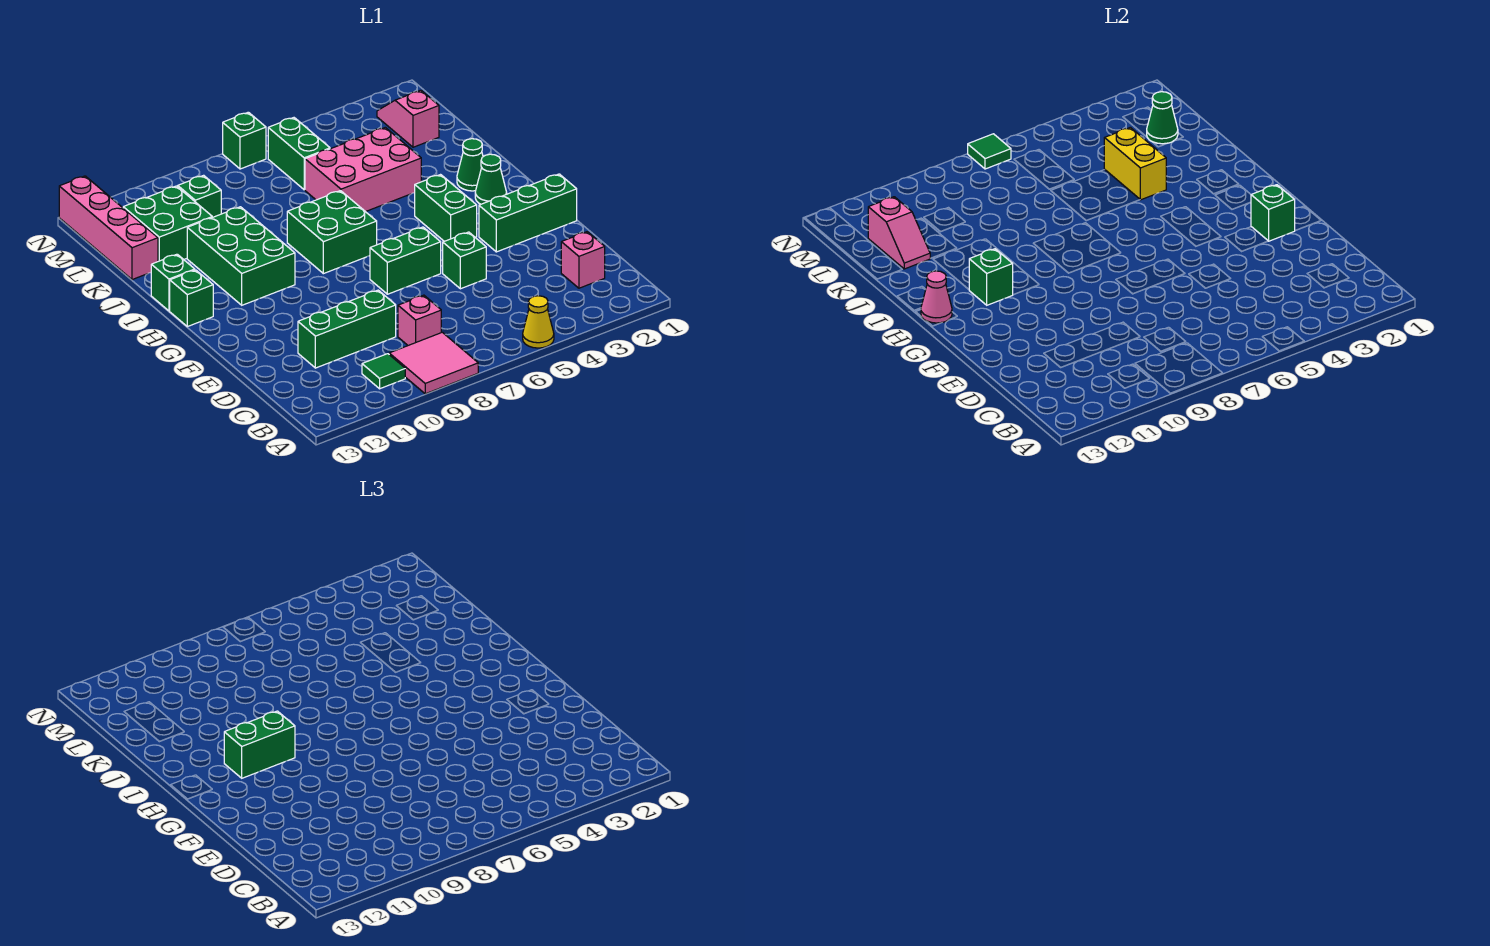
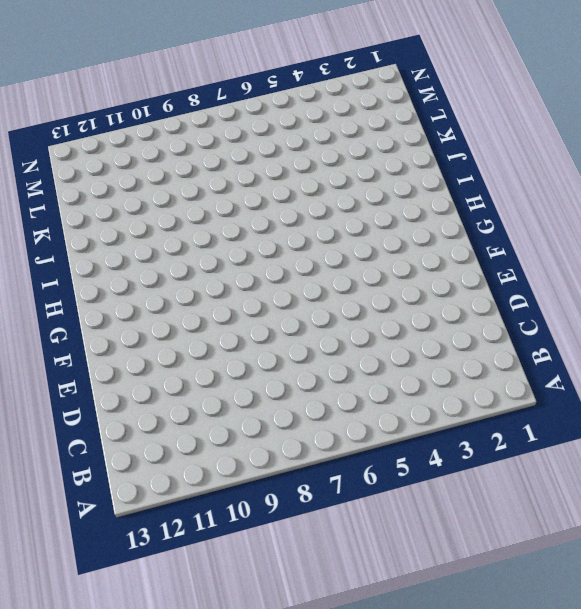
none -> yellow cone A5 level 1
none -> pink tile A8:B9 level 1
none -> green tile B10 level 1
none -> pink brick C2 level 1

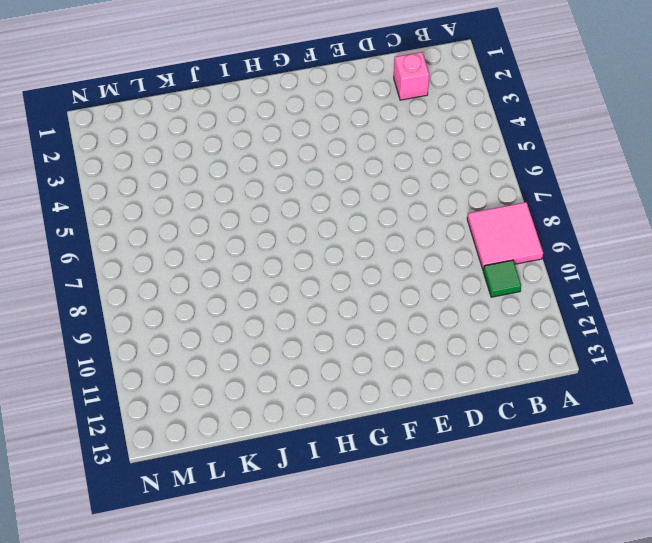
none -> yellow cone A5 level 1
none -> pink brick C8 level 1
none -> green brick D9:D11 level 1
none -> green brick E5 level 1

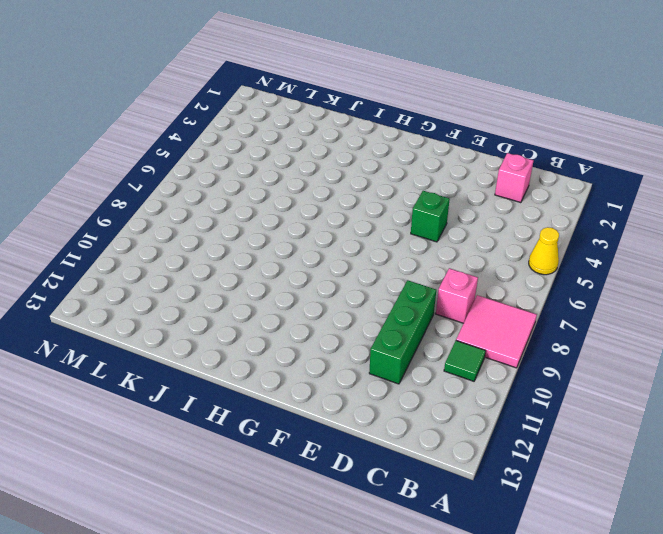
none -> green brick F1:F3 level 1
none -> green brick F6:F7 level 1
none -> green brick G4:H4 level 1
none -> green cone H2 level 1

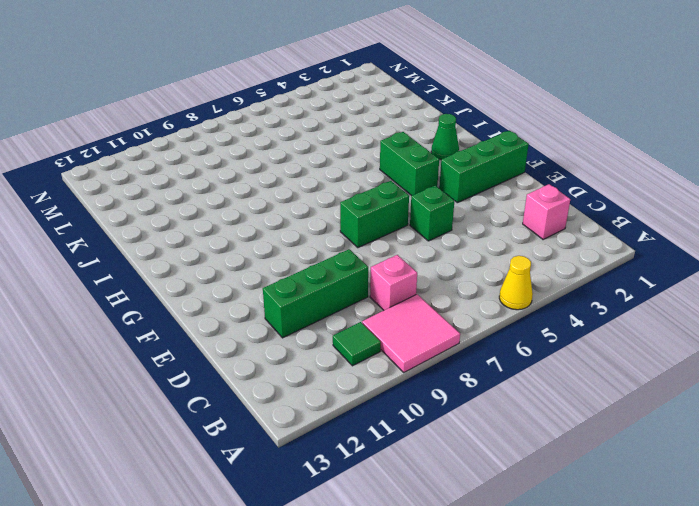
none -> green brick H7:I8 level 1
none -> green brick H10:J11 level 1
none -> green brick H13 level 1
none -> green cone I2 level 1

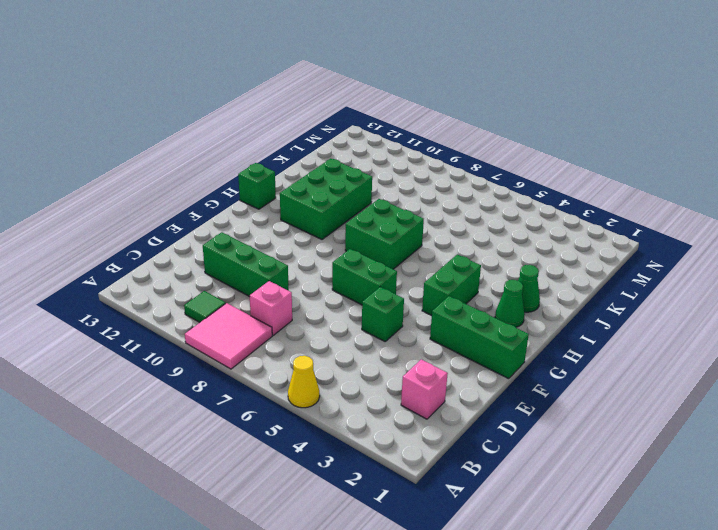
none -> green brick I13 level 1
none -> pink brick J4:K6 level 1
none -> green brick K11:L12 level 1
none -> pink brick K13:N13 level 1

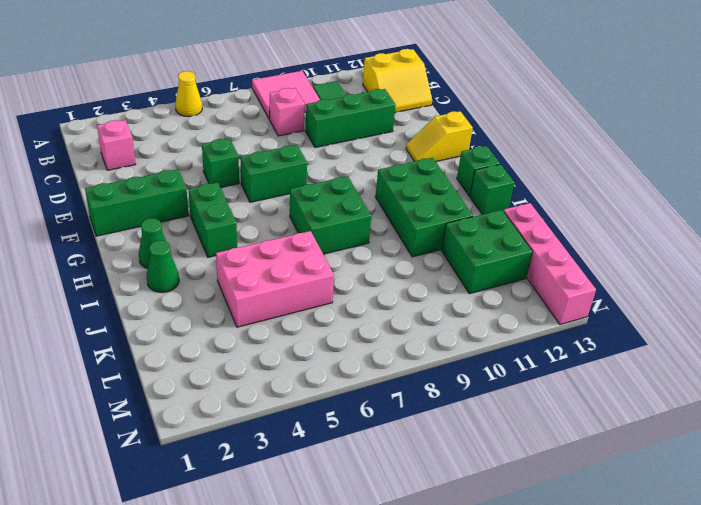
yellow slope B12:C13 level 1 top B -> none
yellow slope F12:F13 level 1 top 13 -> none
none -> pink slope L2:M2 level 1 top L
none -> green brick L6:M6 level 1
none -> green brick L10 level 1
none -> green brick N7 level 1

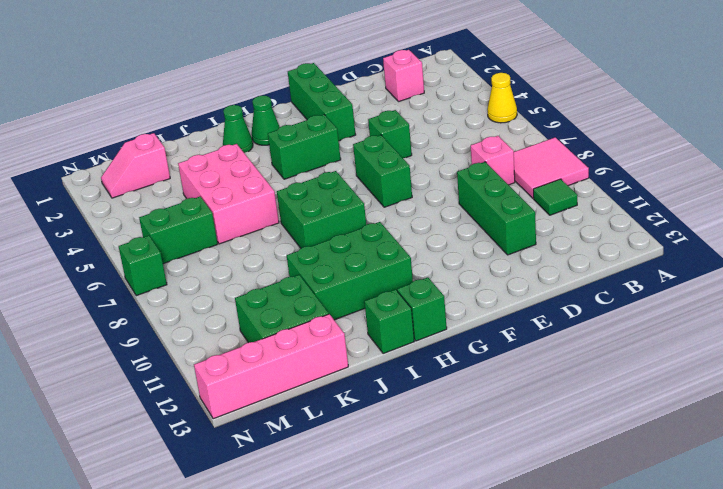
none -> green brick L10 level 1
none -> green brick F2 level 2
none -> green brick H11 level 2
none -> pink cone H13 level 2

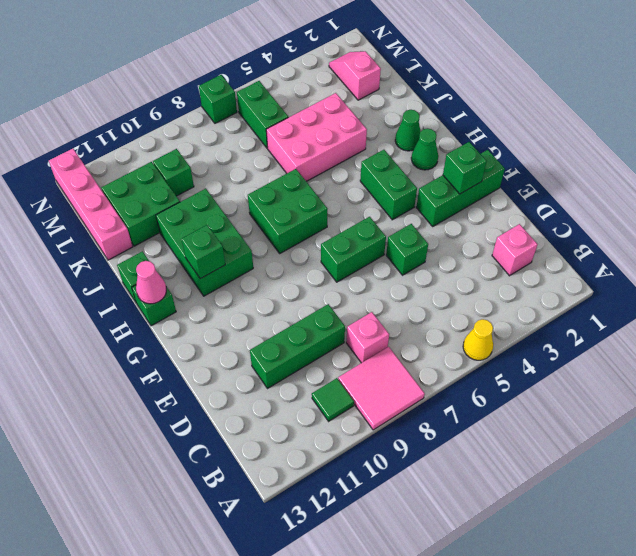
none -> yellow brick J4:K4 level 2
none -> pink slope K12:L12 level 2 top L
none -> green cone L2 level 2
none -> green tile N7 level 2

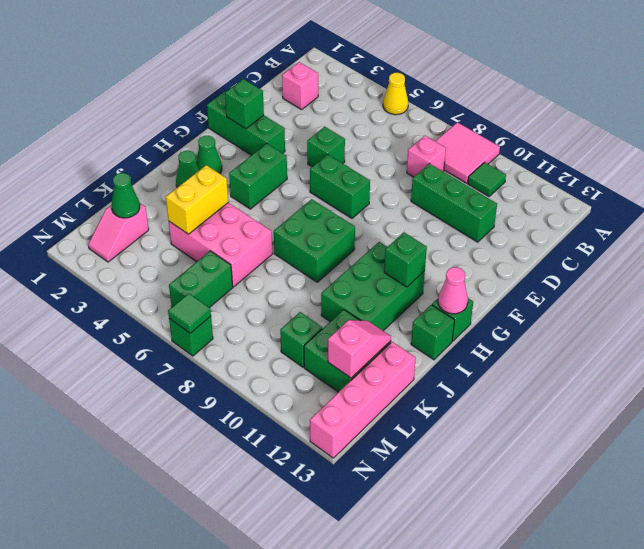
none -> green brick H10:H11 level 3

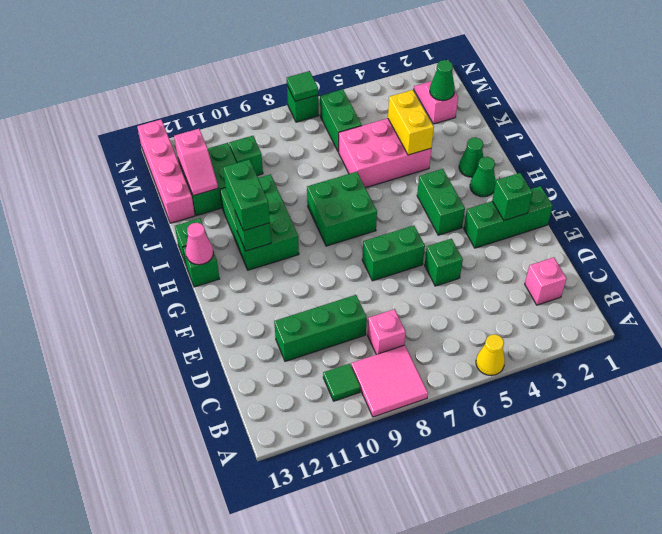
green brick H11:I11 level 3 -> green brick H10:H11 level 3

